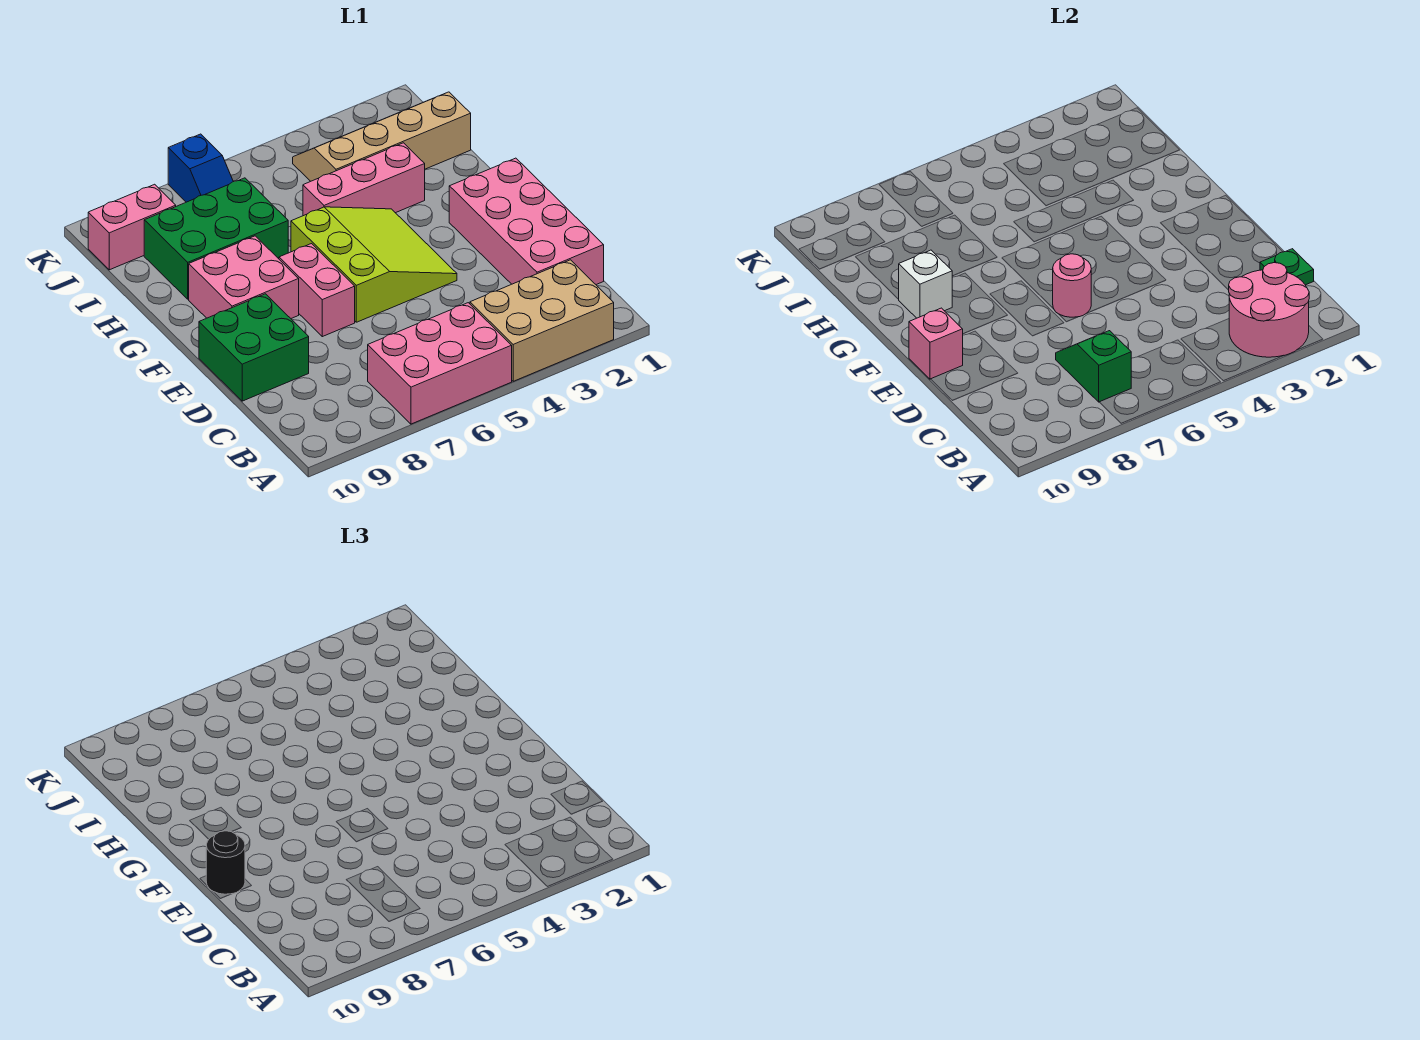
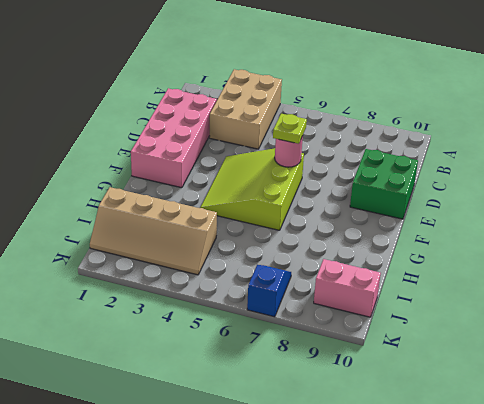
tan brick A3:C4 level 1 -> tan brick A2:B4 level 1
lime plate E6 level 3 -> none
none -> pink brick A5:B7 level 1
none -> pink brick E7:F7 level 1
none -> pink brick F8:G9 level 1

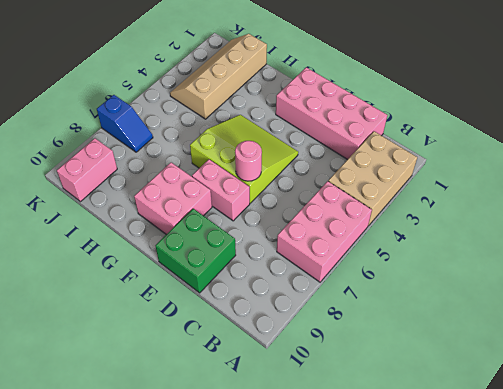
none -> pink brick H3:H5 level 1
none -> green brick H7:I9 level 1
none -> pink round brick A2:B3 level 2

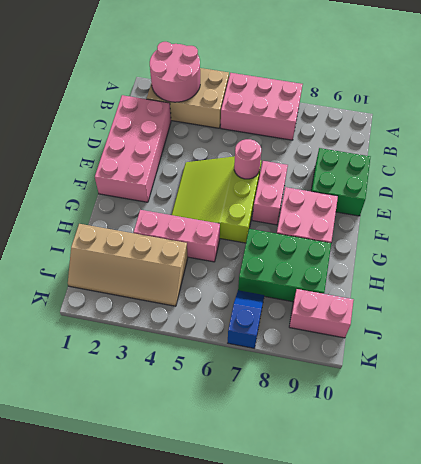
none -> green slope B7:C7 level 2 top B
none -> green plate C1 level 2
none -> pink brick E10 level 2

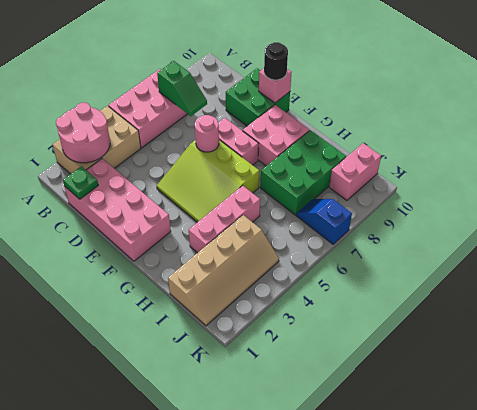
none -> white brick G9 level 2

